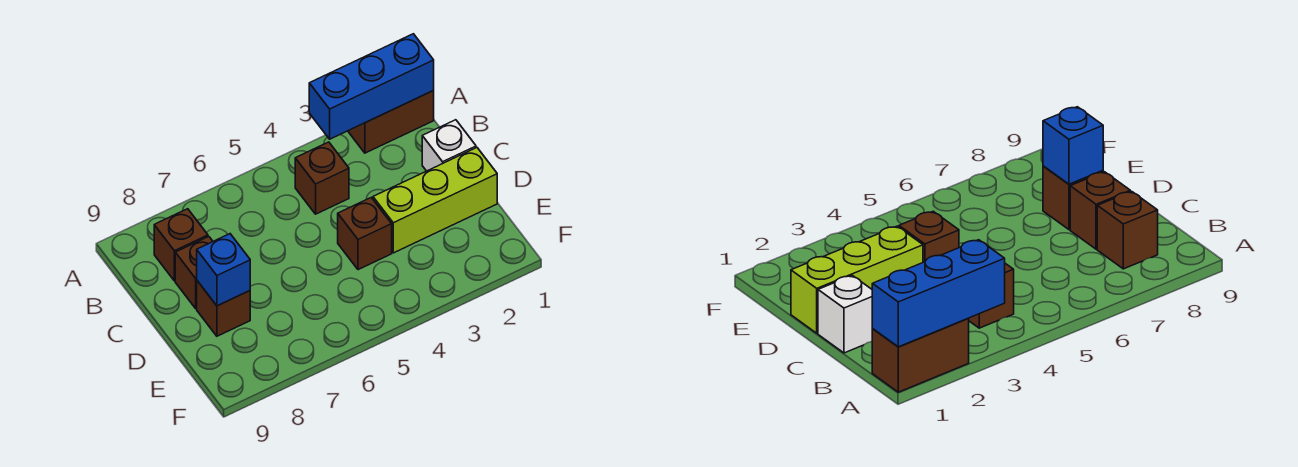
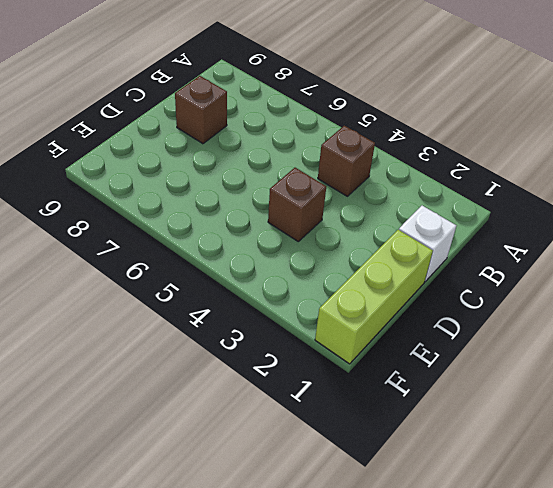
lime brick D1:F1 level 1 -> lime brick D1:D3 level 1
none -> brown brick A1:A2 level 1
none -> brown brick B8 level 1

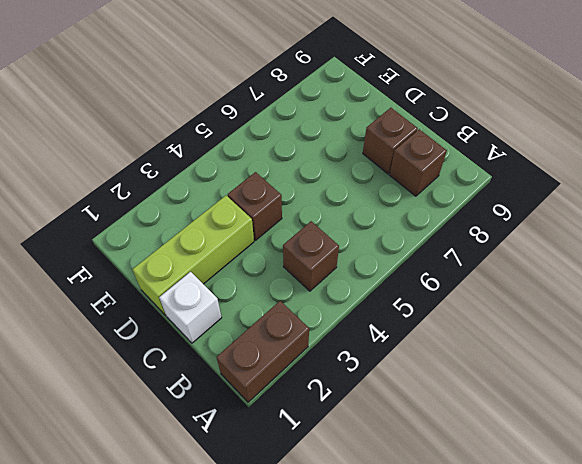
none -> brown brick D8 level 1
none -> blue brick A1:A3 level 2

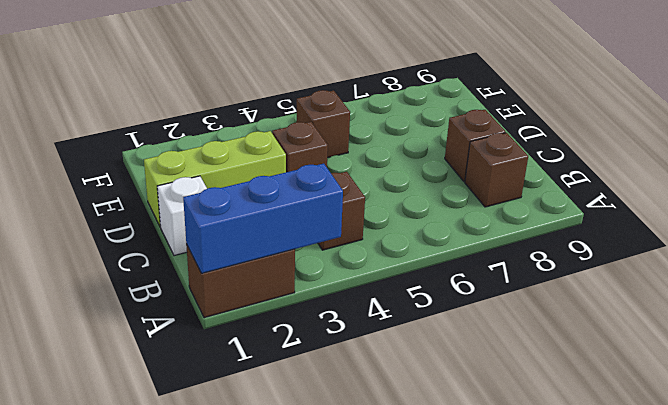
brown brick E5 level 1 -> brown brick D8 level 1
none -> blue brick D8 level 2

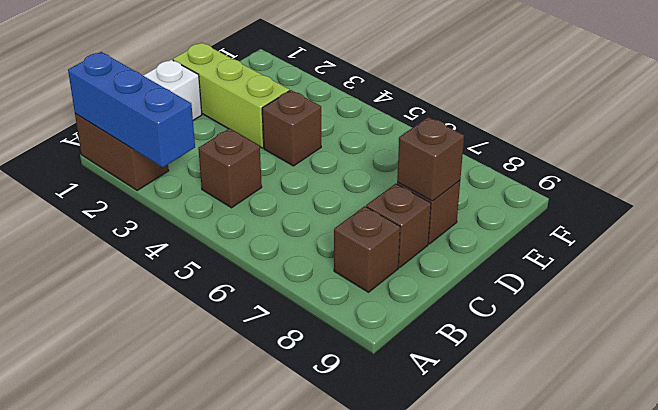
brown brick D8 level 2 -> blue brick D8 level 2

